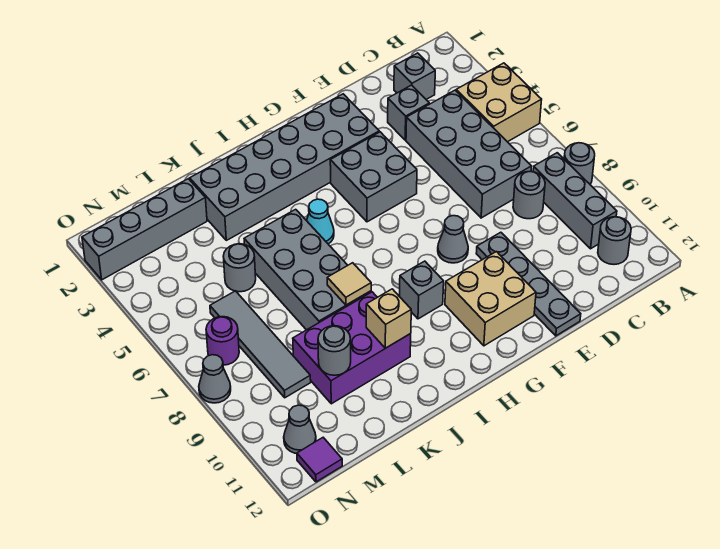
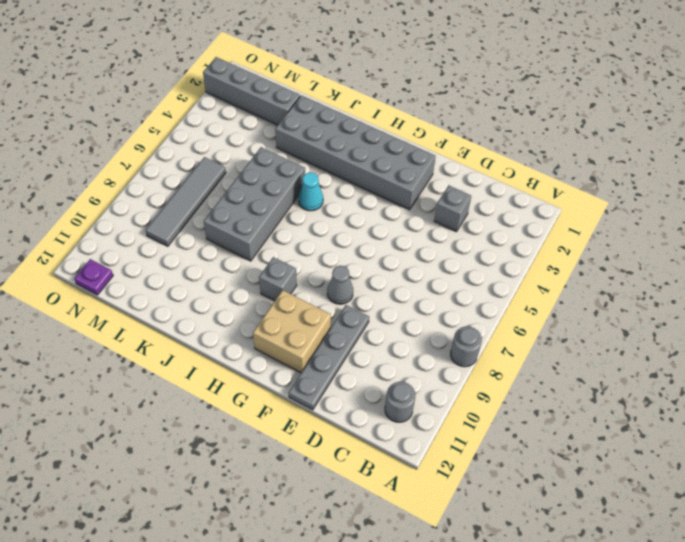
purple plate N12 level 1 -> purple tile N12 level 1
none -> tan brick A4:B5 level 1
none -> grey brick B8:B10 level 1
none -> grey brick C2 level 1

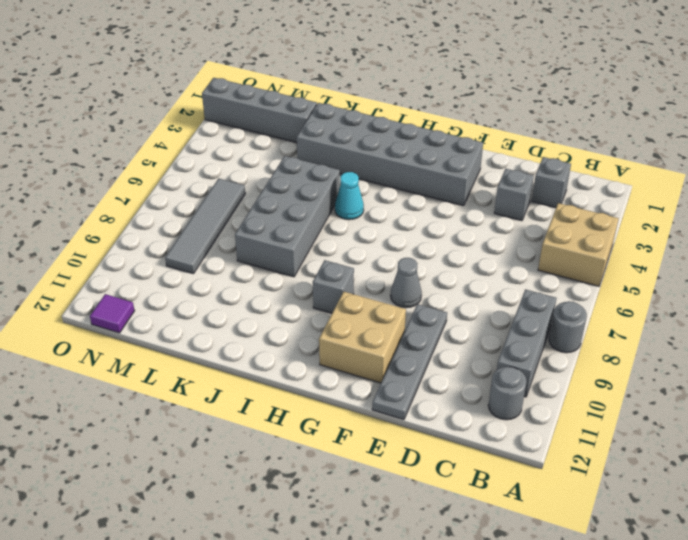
none -> grey brick C4:D7 level 1
none -> grey round brick C8 level 1
none -> grey brick F4:G5 level 1

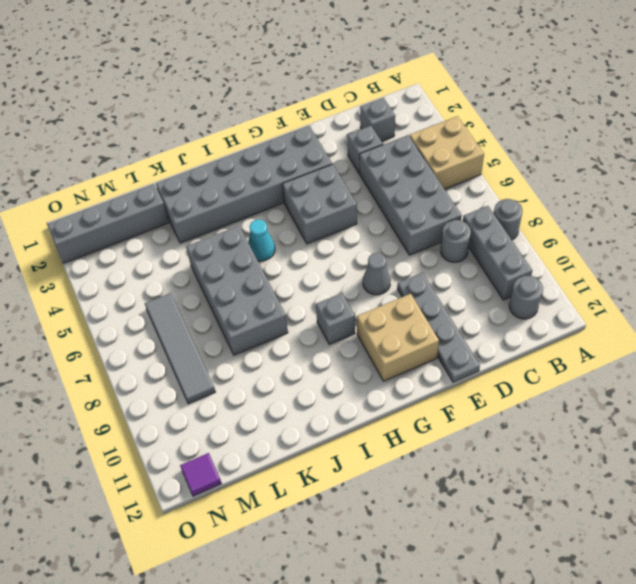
none -> purple brick J9:L10 level 1
none -> grey round brick L5 level 1
none -> purple round brick N7 level 1

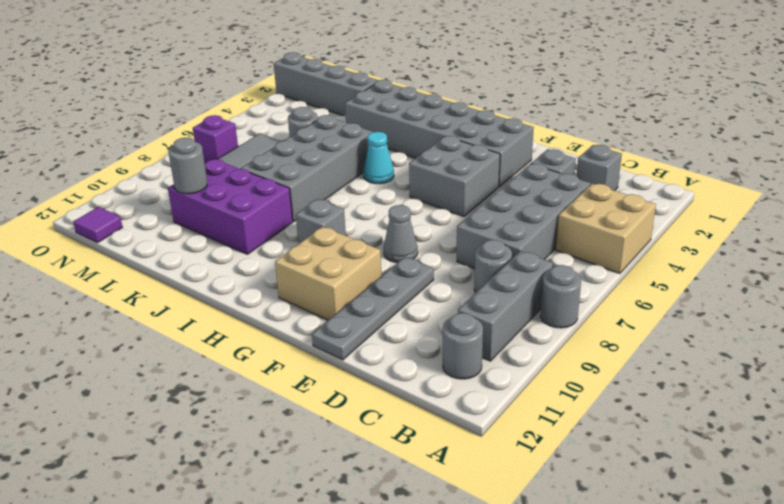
purple brick N7 level 1 -> purple round brick N7 level 1
none -> grey cone N11 level 1
none -> grey cone O8 level 1
none -> tan tile J8 level 2

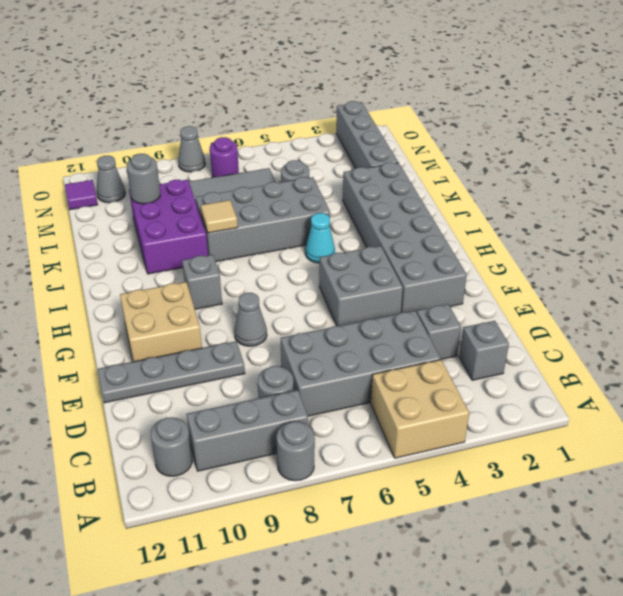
none -> tan brick J10 level 2

